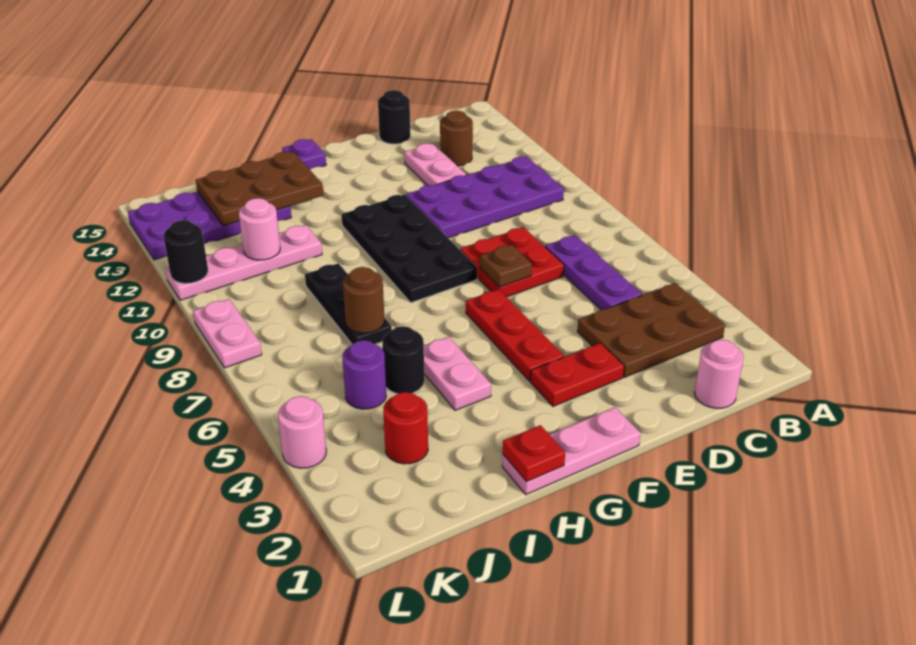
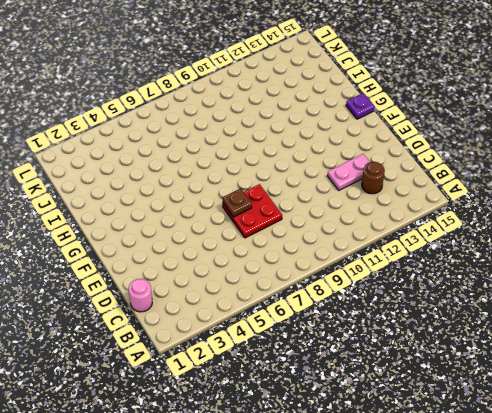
none -> brown plate B3:D4 level 1
none -> purple plate B10:E11 level 1
none -> purple plate C5:C7 level 1

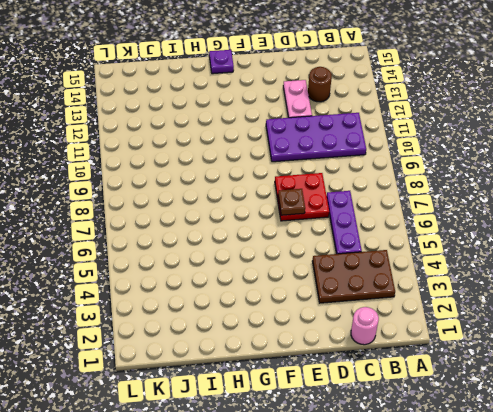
none -> black round brick D15 level 1
none -> red plate E3:F3 level 1
none -> pink plate F1:H1 level 1

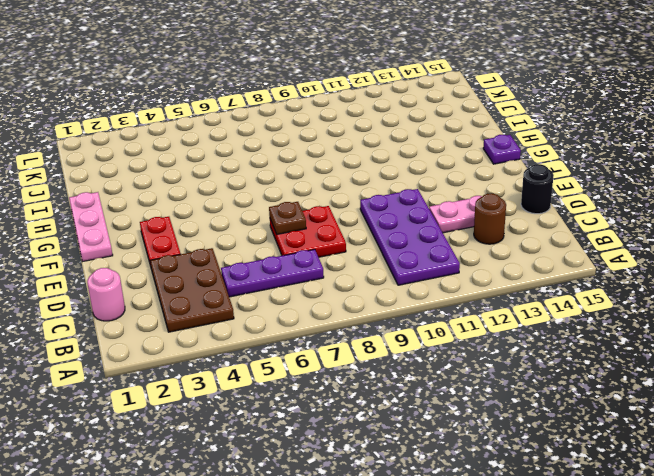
none -> red plate F4:F6 level 1
none -> black plate F8:G11 level 1
none -> pink plate H4:H5 level 1

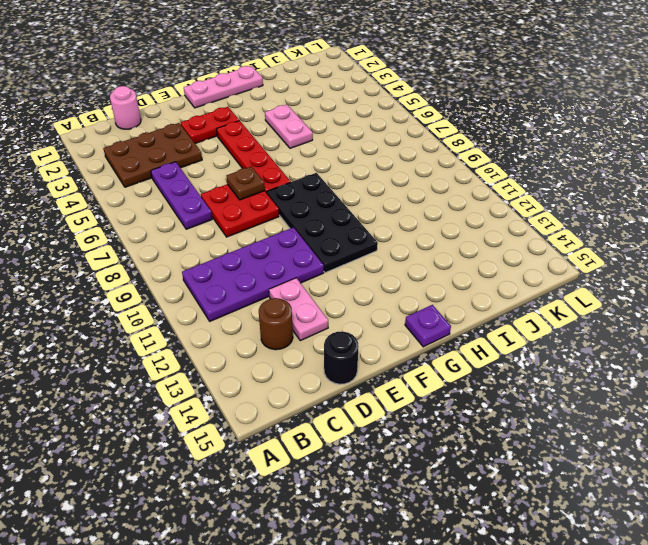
red plate F4:F7 level 1 -> red plate F4:F6 level 1
none -> black round brick I5 level 1
none -> black plate I7:I9 level 1
none -> pink plate I11:L11 level 1

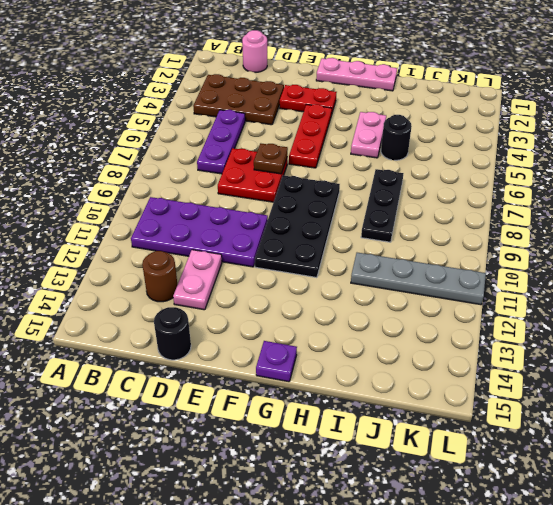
grey plate I11:L11 level 1 -> pink plate I11:L11 level 1
none -> purple plate I13:L14 level 1
none -> red round brick J3 level 1
none -> purple round brick J5 level 1

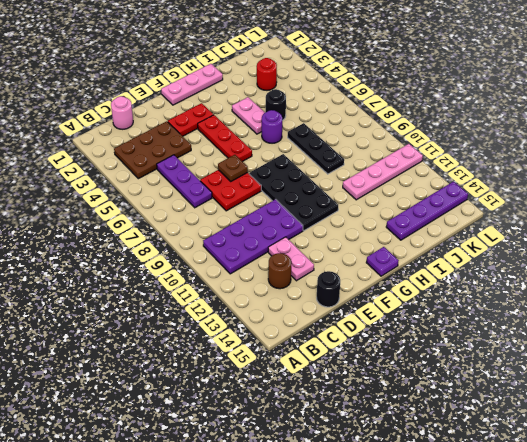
purple round brick H6 level 1 -> purple round brick J5 level 1
purple plate I14:L14 level 1 -> purple plate I13:L14 level 1
none -> pink round brick L4 level 1
none -> pink plate L8:L9 level 1
none -> red plate H1 level 2

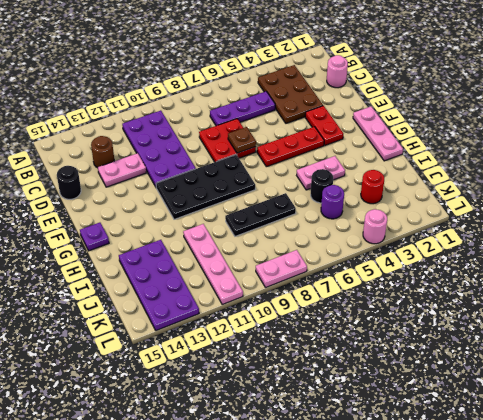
none -> red plate H1 level 2
none -> brown plate H13:J14 level 2
none -> brown round brick I7 level 2

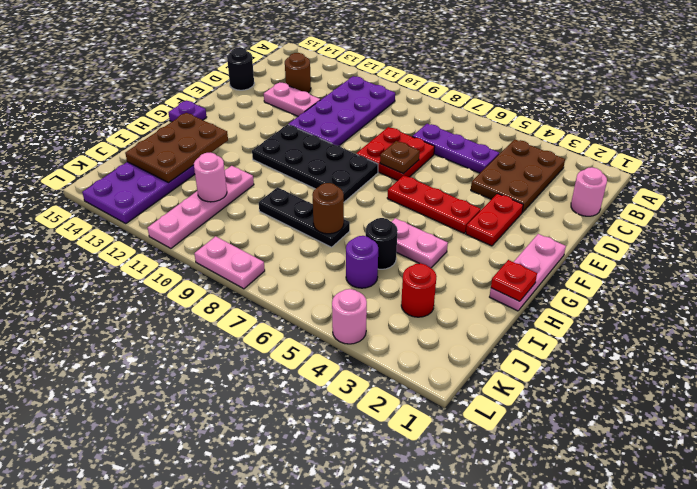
none -> black round brick L11 level 2

